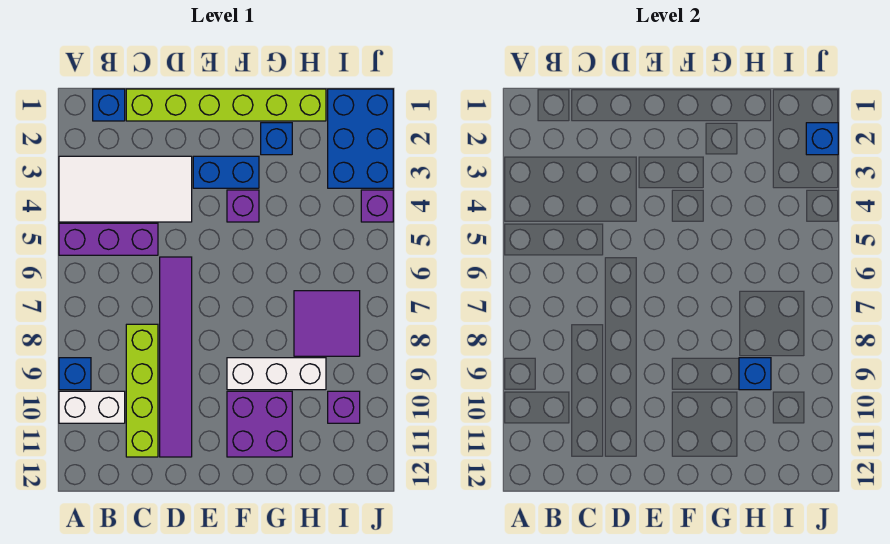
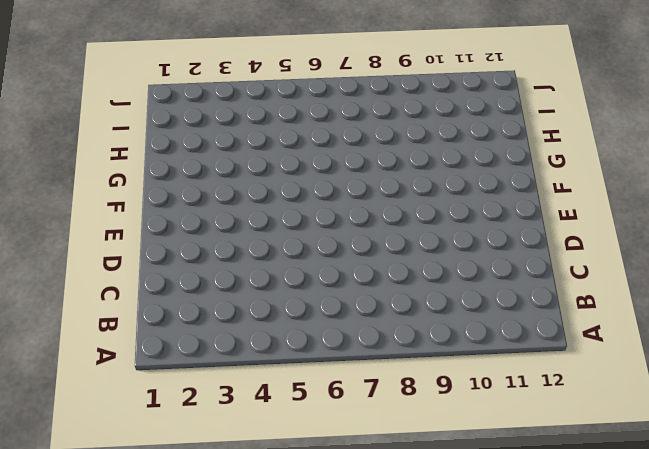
none -> white tile A3:D4 level 1
none -> purple brick A5:C5 level 1
none -> blue brick A9 level 1

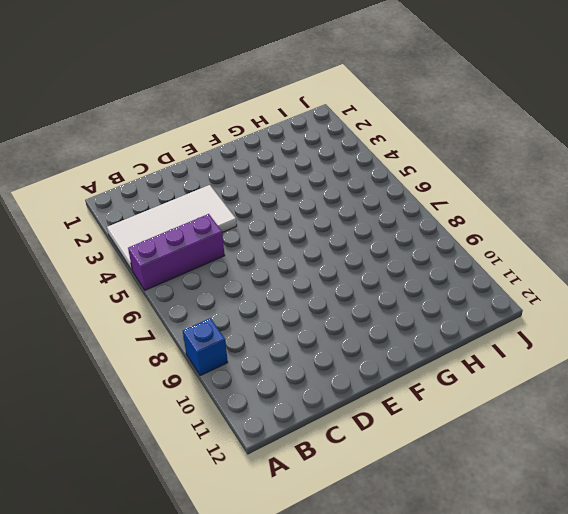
none -> white brick A10:B10 level 1
none -> blue brick B1 level 1
none -> lime brick C1:H1 level 1

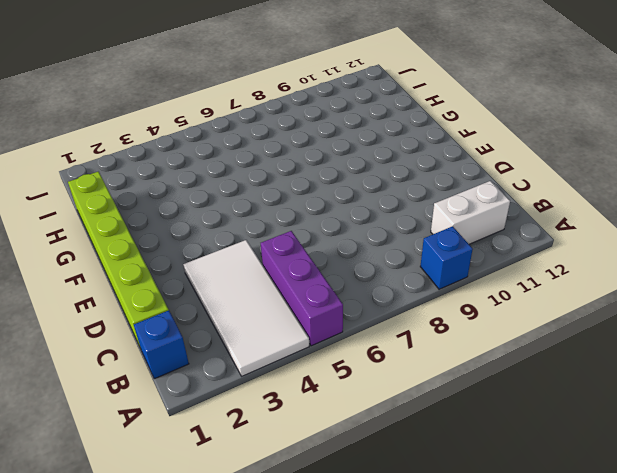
white brick B10:B11 level 1 -> white brick A10:B10 level 1
none -> lime brick C8:C11 level 1
none -> purple tile D6:D11 level 1
none -> blue brick E3:F3 level 1

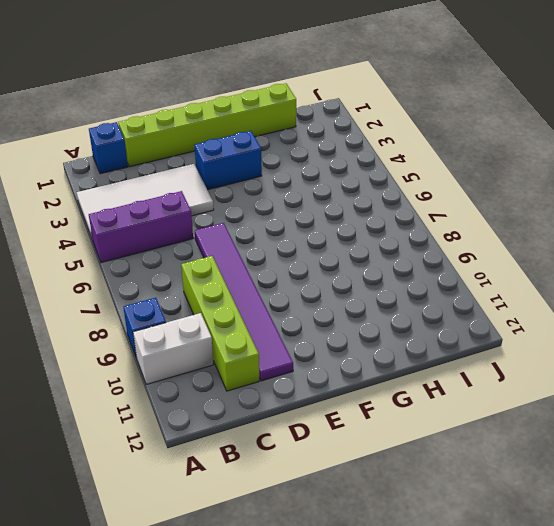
none -> purple brick F4 level 1
none -> white brick F9:H9 level 1
none -> purple brick F10:G11 level 1

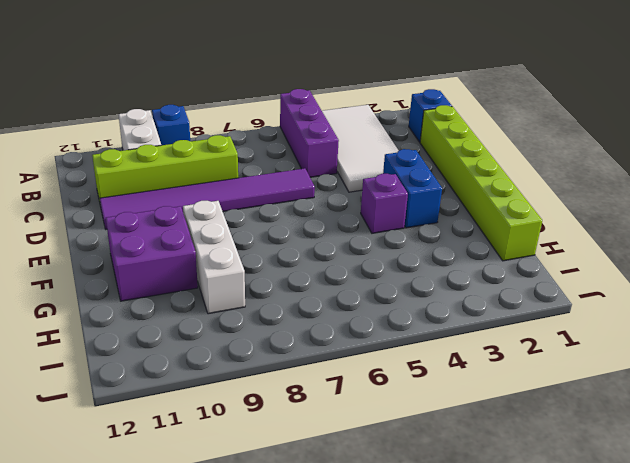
none -> blue brick G2 level 1
none -> purple tile H7:I8 level 1
none -> blue brick I1:J3 level 1

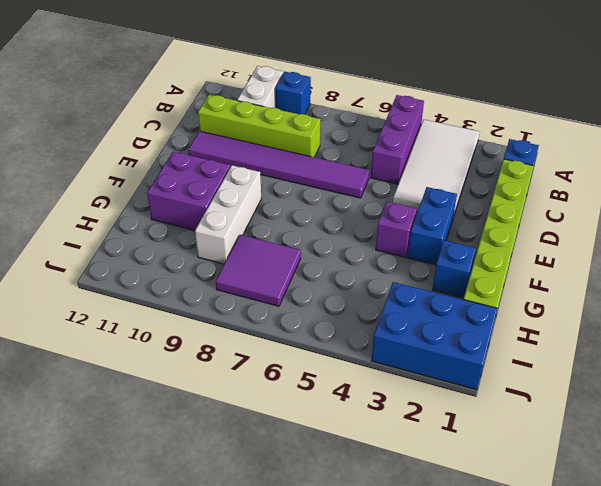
none -> purple brick I10 level 1
none -> purple brick J4 level 1
none -> blue brick H9 level 2

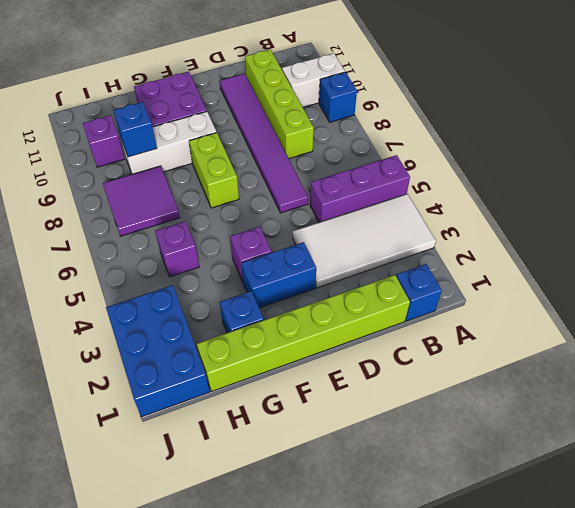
lime brick F7:F8 level 1 -> none
purple brick H5 level 1 -> purple brick J4 level 1
none -> blue brick J2 level 2

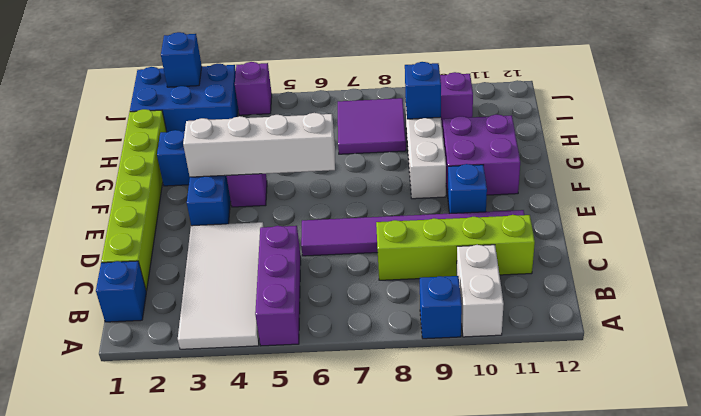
blue brick E10 level 1 -> none
white brick F3:F6 level 2 -> none

